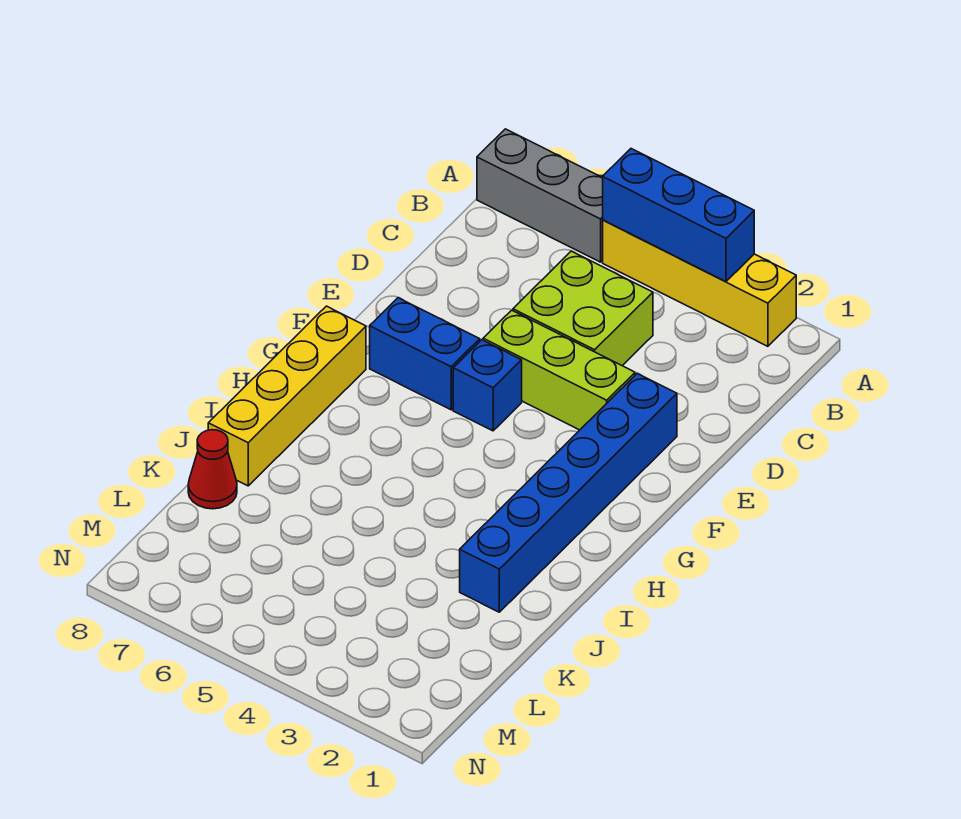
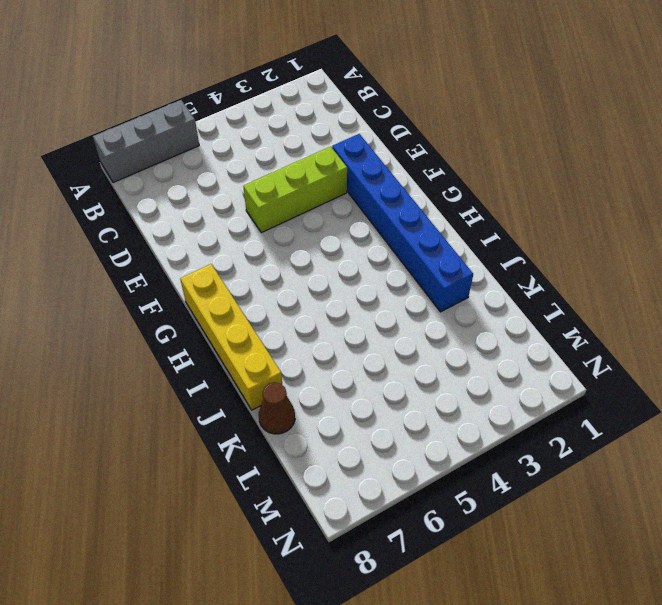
brown cone K8 level 1 -> red cone K8 level 1
none -> yellow brick A2:A5 level 1
none -> lime brick C4:D5 level 1

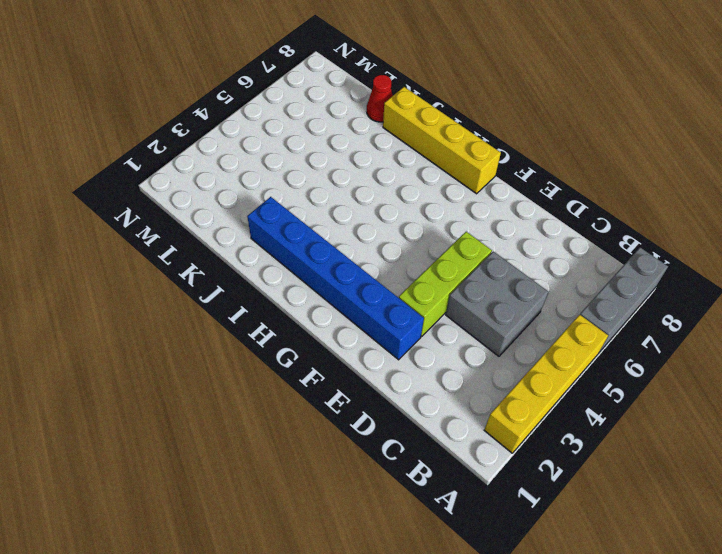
grey brick C4:D5 level 1 -> lime brick C4:D5 level 1
none -> blue brick F5 level 1
none -> blue brick F6:F7 level 1

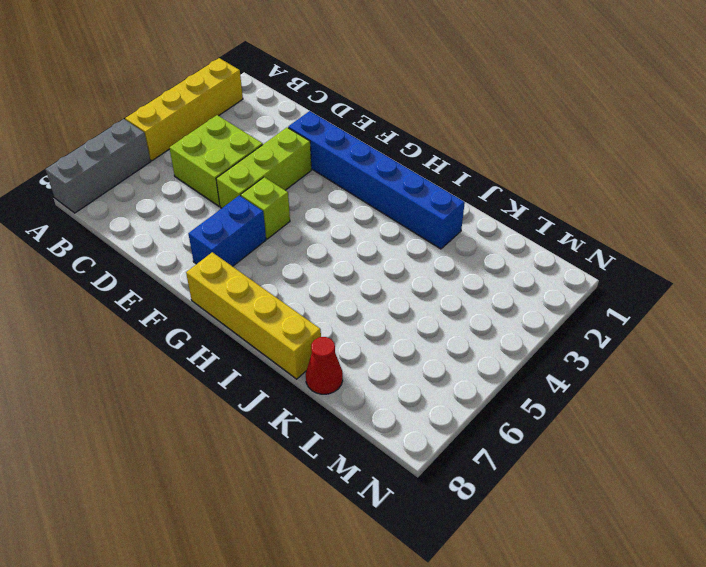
lime brick F5 level 1 -> blue brick F5 level 1
none -> blue brick A3:A5 level 2

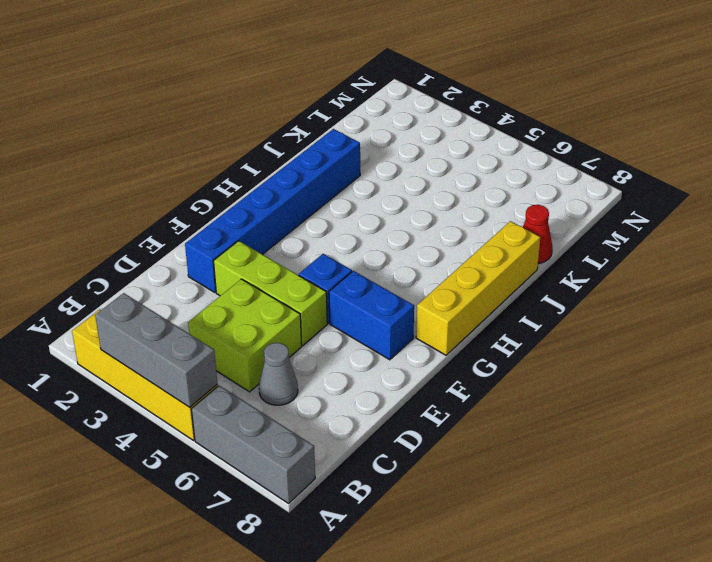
grey brick A3:A5 level 2 -> blue brick A3:A5 level 2
grey cone C6 level 1 -> none

